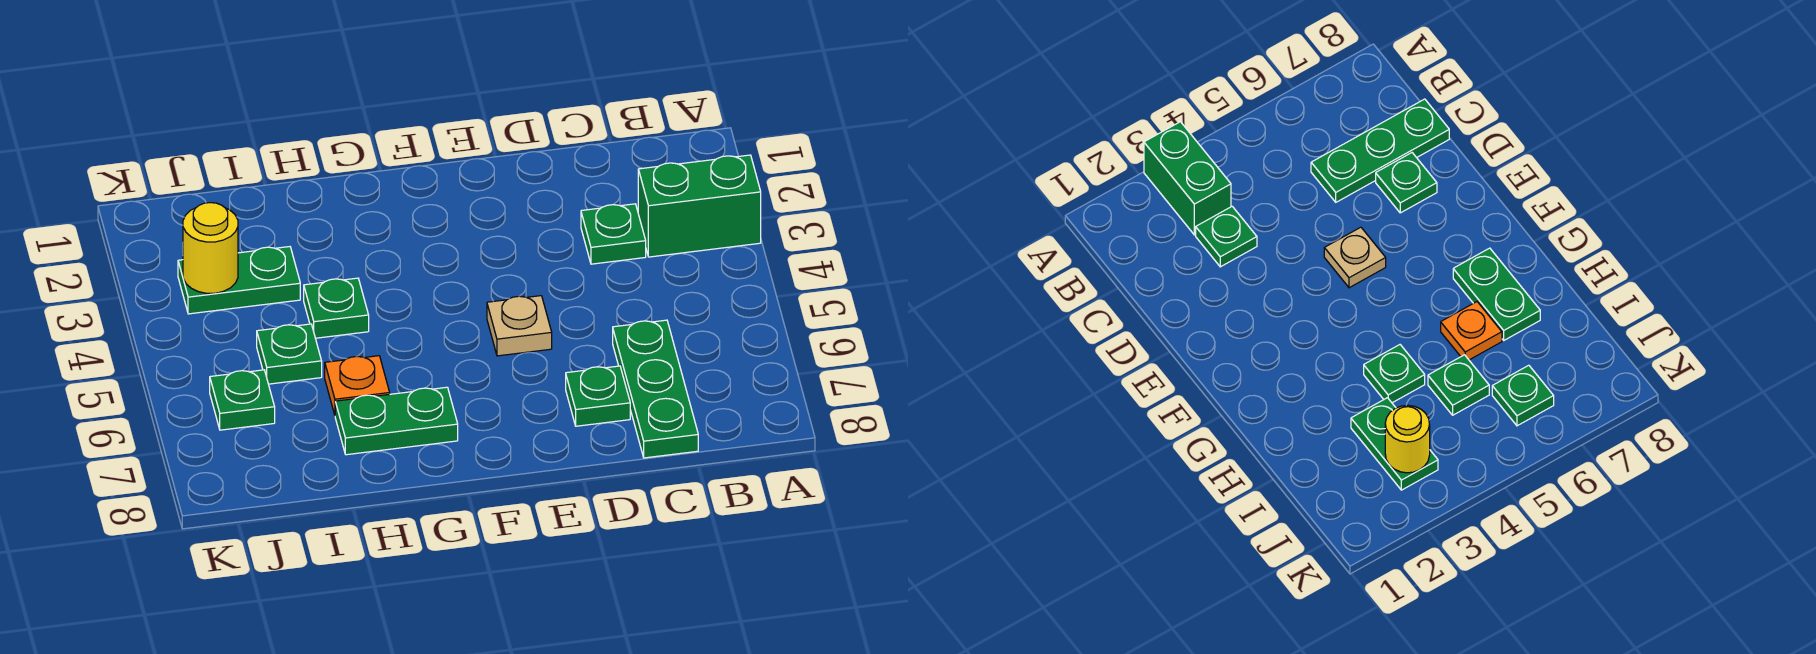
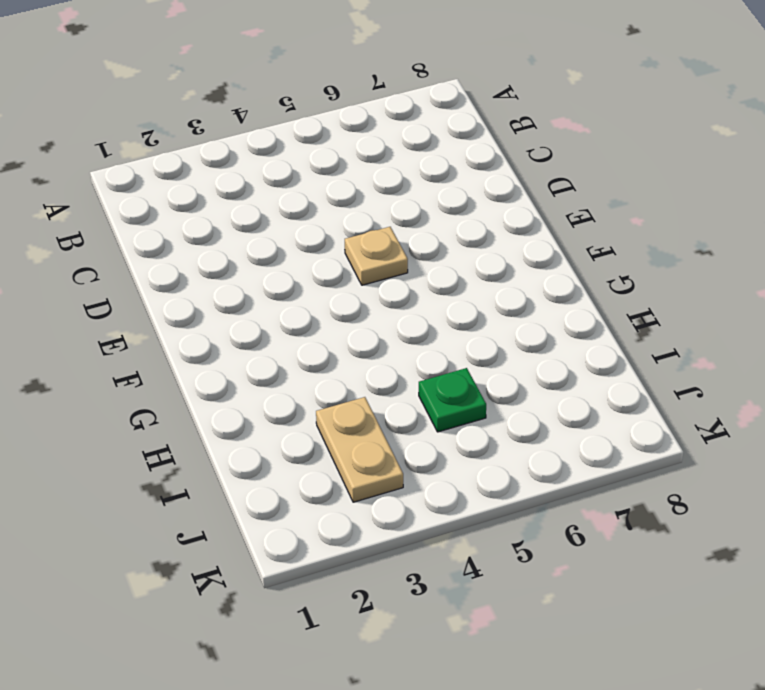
tan plate I3:J3 level 1 -> green plate I3:J3 level 1
none -> green brick A3:B3 level 1
none -> green plate C3 level 1
none -> green plate C6:C8 level 1

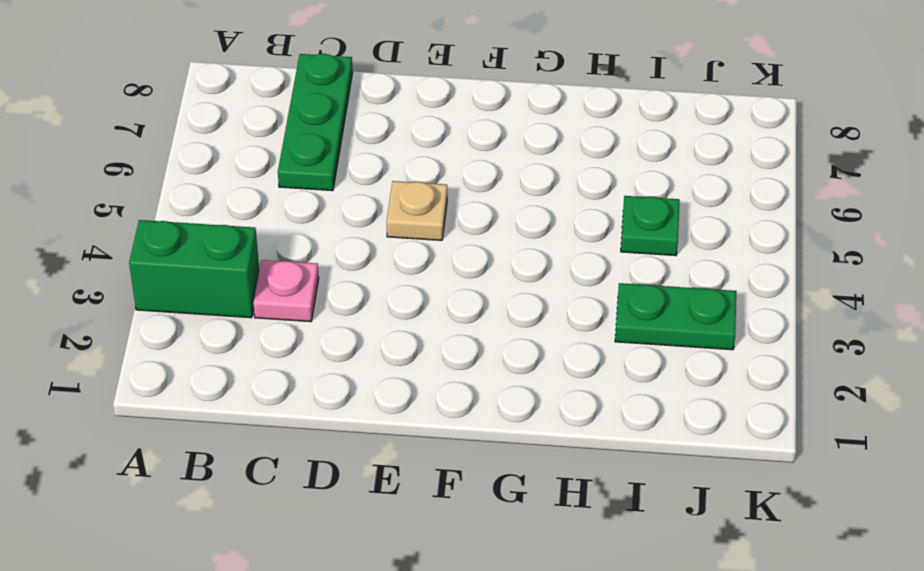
pink plate C3 level 1 -> green plate C3 level 1
none -> green plate D7 level 1
none -> green plate G7:H7 level 1
none -> green plate H4 level 1

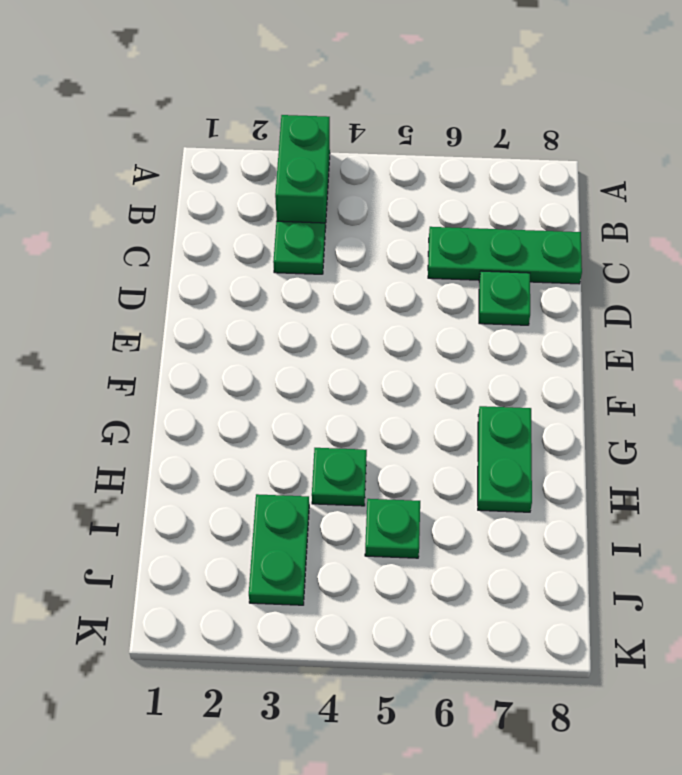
none -> tan plate E5 level 1
none -> orange plate H6 level 1
none -> green plate J6 level 1

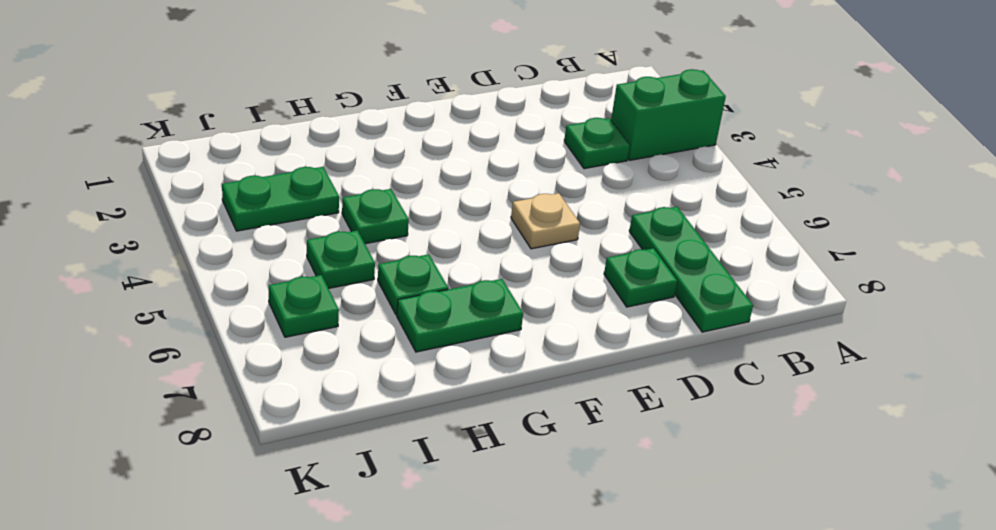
green plate H6 level 1 -> orange plate H6 level 1
none -> yellow round brick J3 level 2

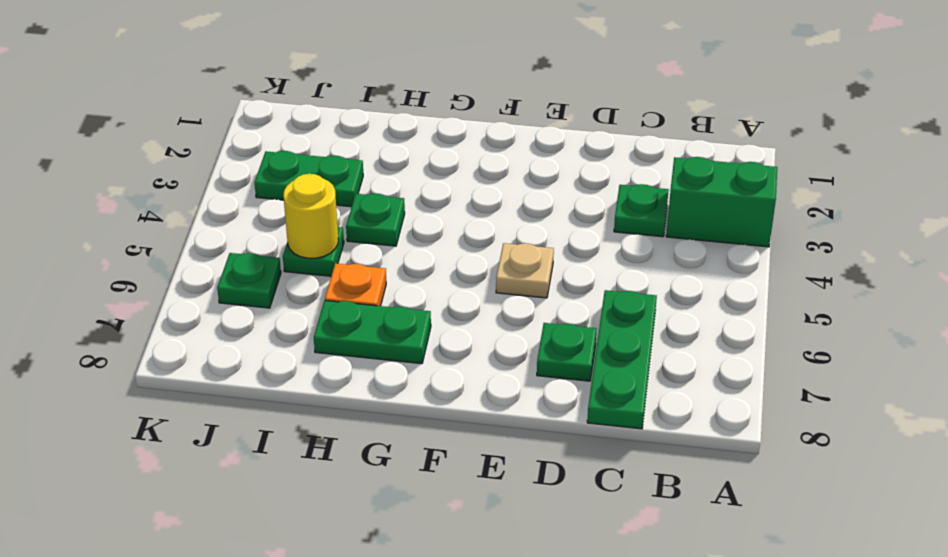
yellow round brick I5 level 2 -> yellow round brick J3 level 2

